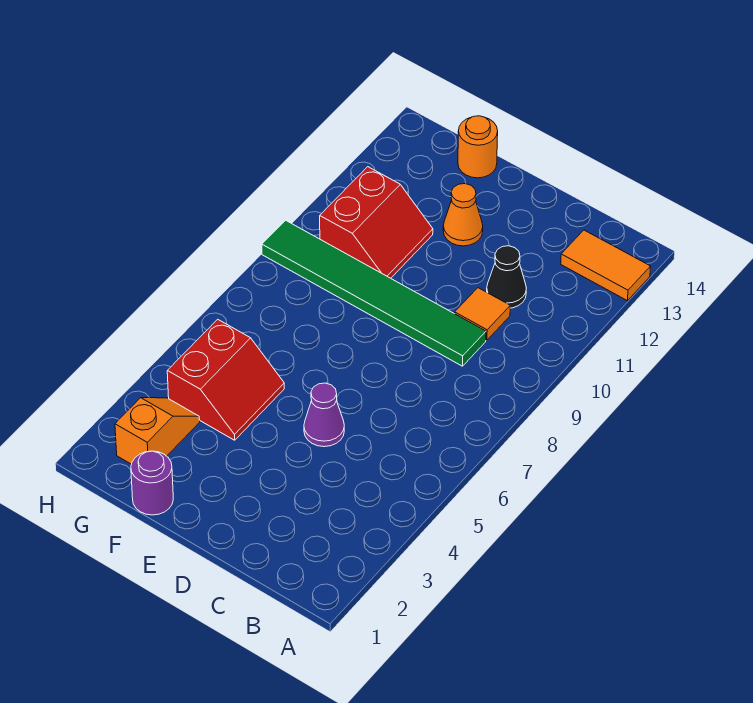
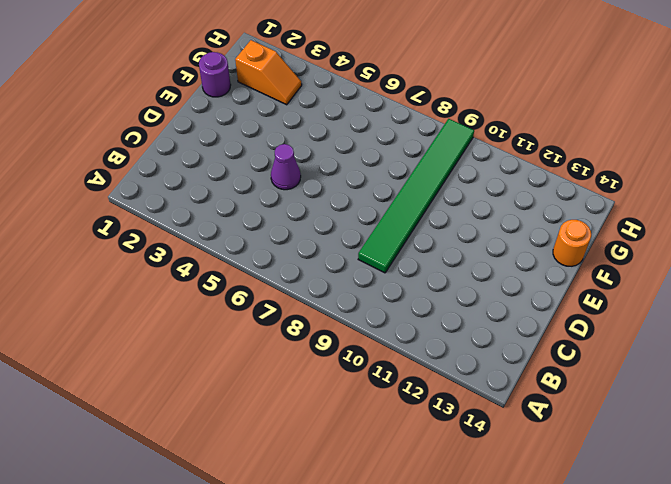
none -> orange tile A13:B13 level 1
none -> orange tile C10 level 1

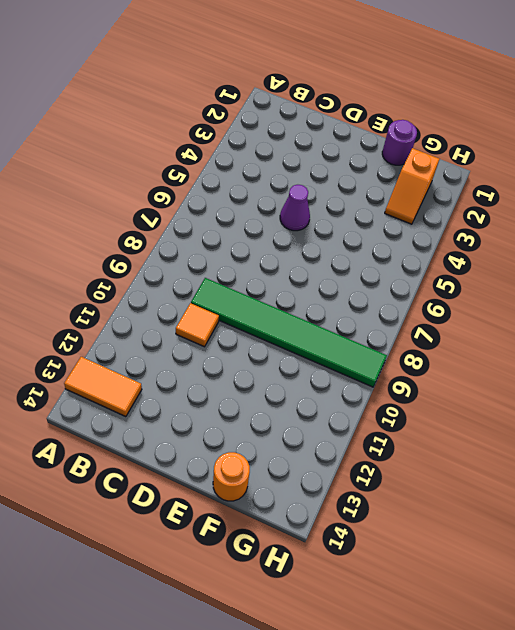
none -> black cone C11 level 1
none -> orange cone E12 level 1

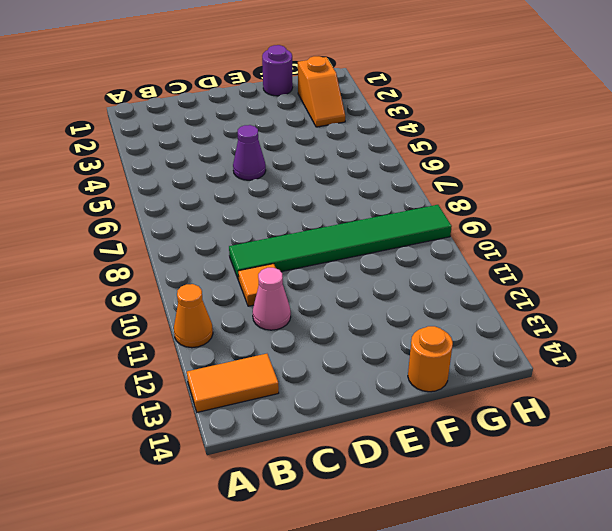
orange cone A11 level 1 -> orange cone E12 level 1
pink cone C11 level 1 -> black cone C11 level 1
none -> red slope F4:G5 level 1 top G
none -> red slope F10:G11 level 1 top G

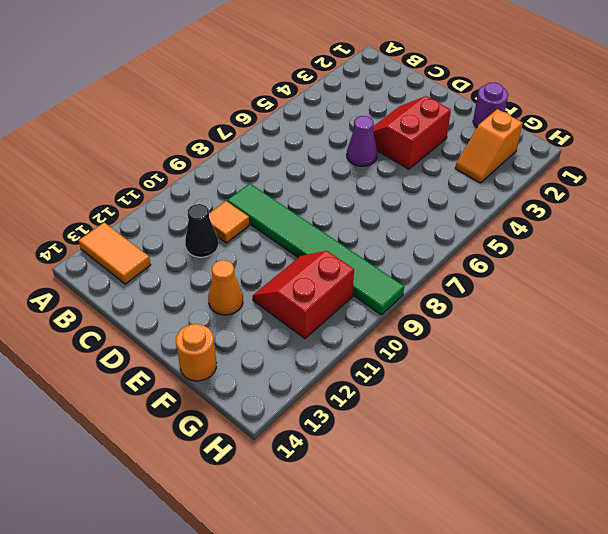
red slope D3:E4 level 1 top E -> red slope F4:G5 level 1 top G

